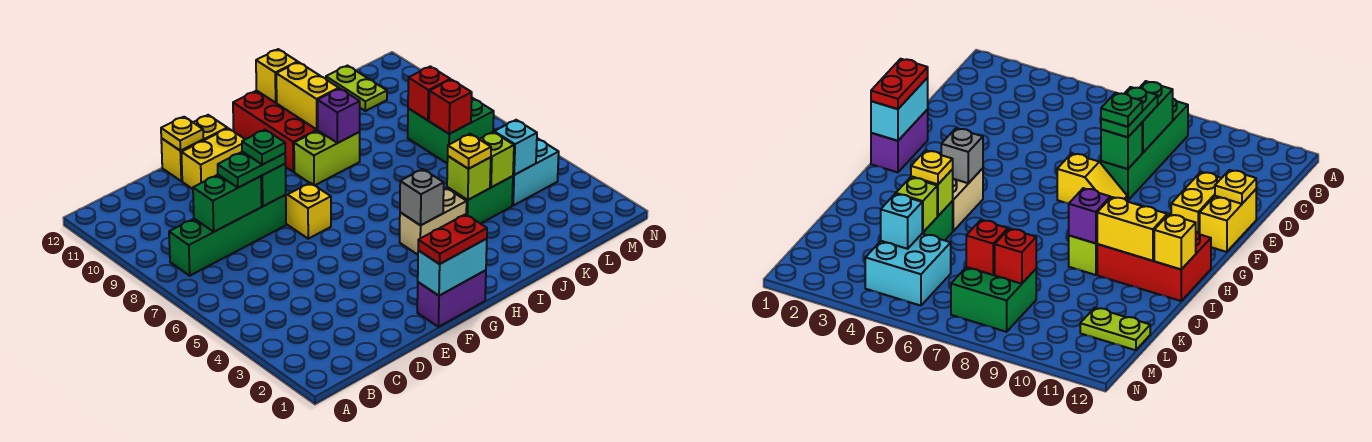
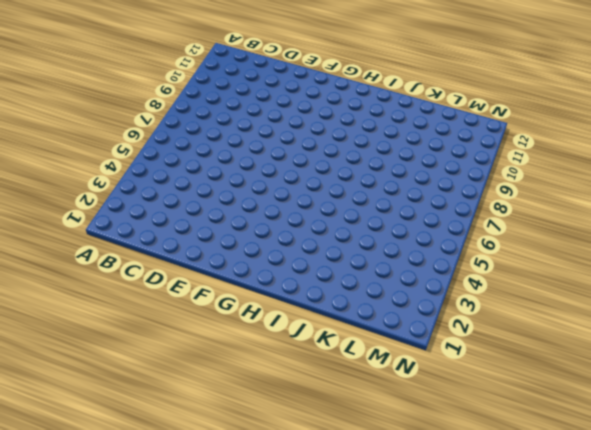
none -> green brick B8:E8 level 1
none -> yellow brick E11:F11 level 1
none -> yellow brick E12:F12 level 1

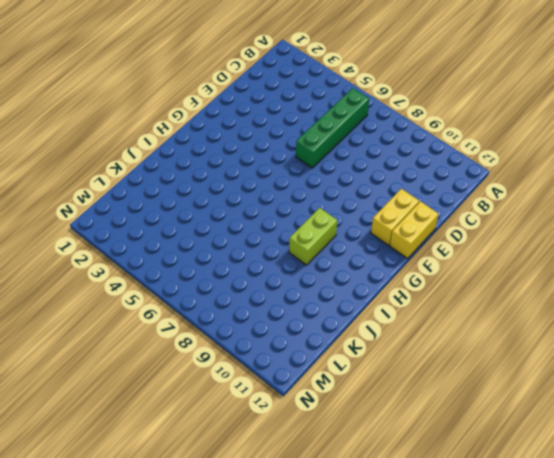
green brick B6:E6 level 1 -> green brick B8:E8 level 1
none -> purple brick F1:G1 level 1
none -> yellow slope F7:F8 level 1 top 7
none -> tan brick H4:I4 level 1

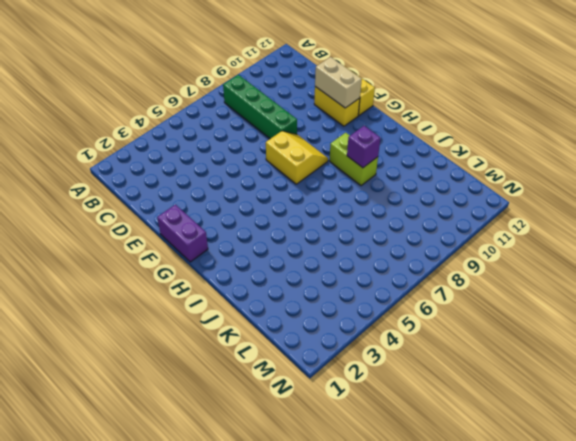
tan brick E11:F11 level 2 -> tan brick H4:I4 level 1
yellow slope F7:G8 level 1 top 7 -> yellow slope F7:F8 level 1 top 7
none -> red brick H10:I12 level 1
none -> green brick J4:K4 level 1
none -> cyan brick L4:M5 level 1

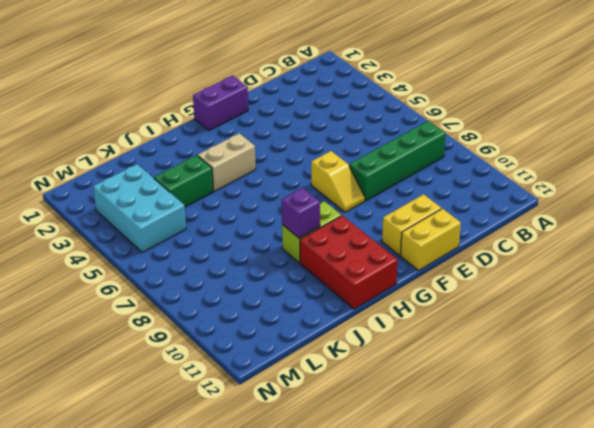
cyan brick L3:M5 level 1 -> cyan brick L4:M5 level 1
none -> green brick L7:M8 level 1
none -> lime plate L11:L12 level 1
none -> green brick C8:D8 level 2

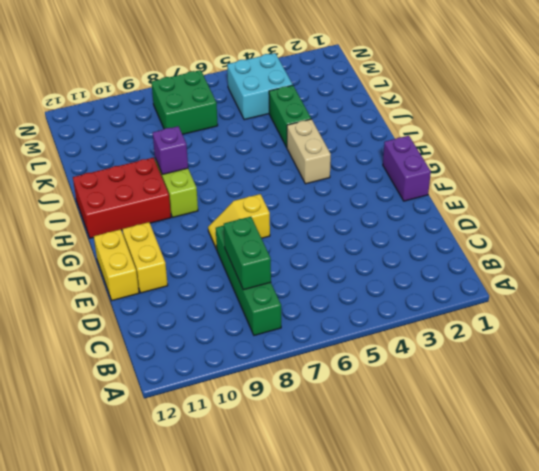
none -> lime plate L11:L12 level 1
none -> green brick E8 level 2
none -> yellow plate E12 level 2

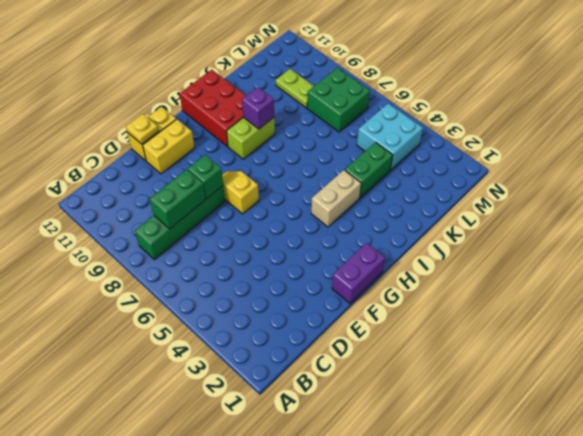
lime plate L9:L10 level 1 -> lime plate L11:L12 level 1
none -> cyan brick F1:G1 level 2
none -> grey brick H4 level 2
none -> yellow brick I10:I11 level 2

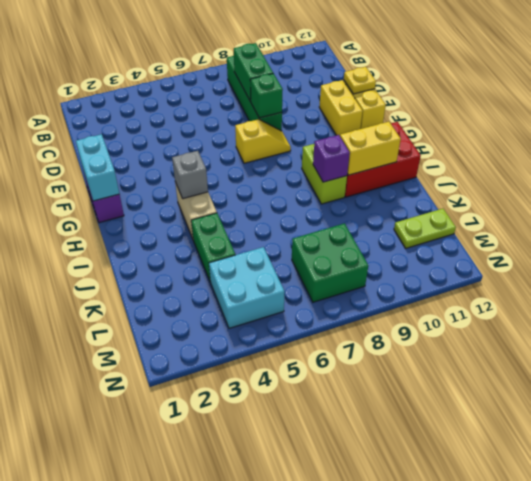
none -> yellow brick I12 level 2
none -> lime brick J4 level 2
none -> lime brick K4 level 2

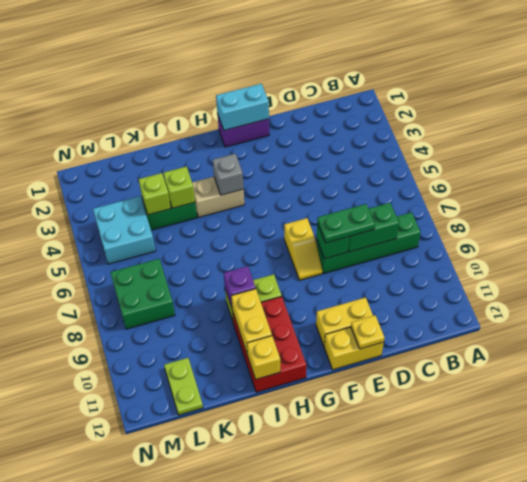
none -> cyan brick L4 level 2
none -> red brick L7 level 2
none -> red brick L8 level 2

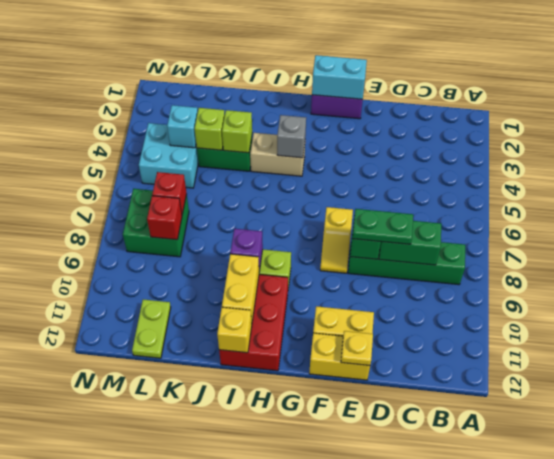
none -> red plate F1:G1 level 3
none -> yellow plate J4 level 3
none -> green plate E8 level 4

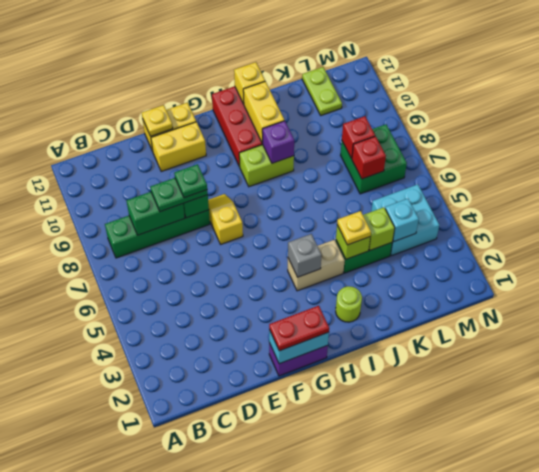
lime round brick I2 level 1 -> none

